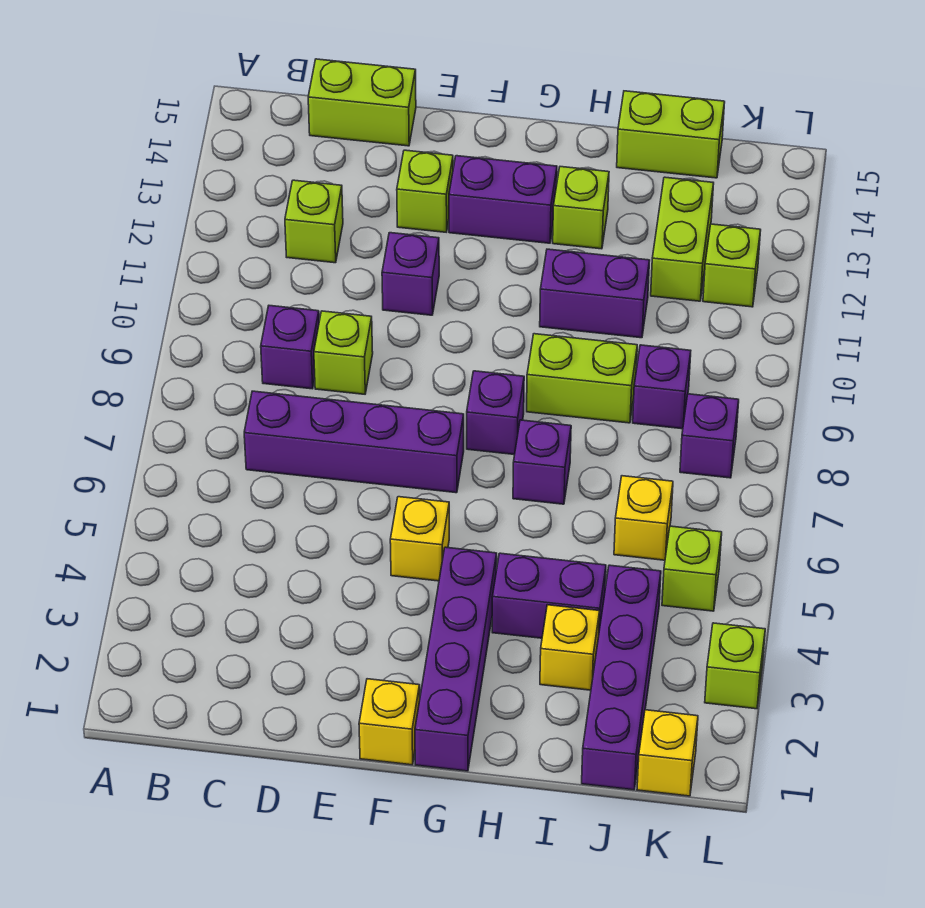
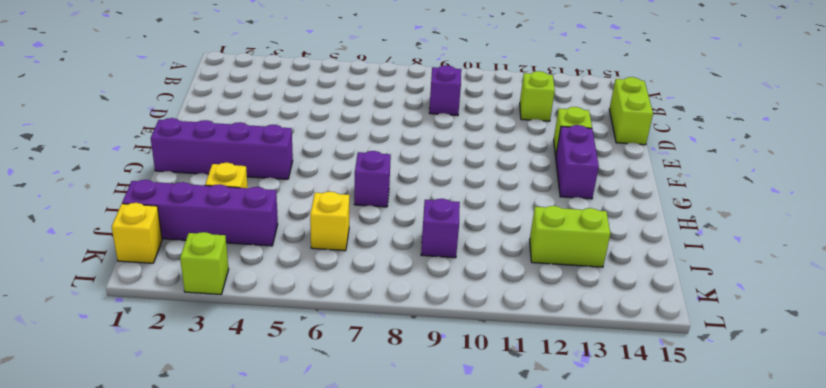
none -> purple brick C7:F7 level 1
none -> lime brick D9 level 1
none -> purple brick E11 level 1

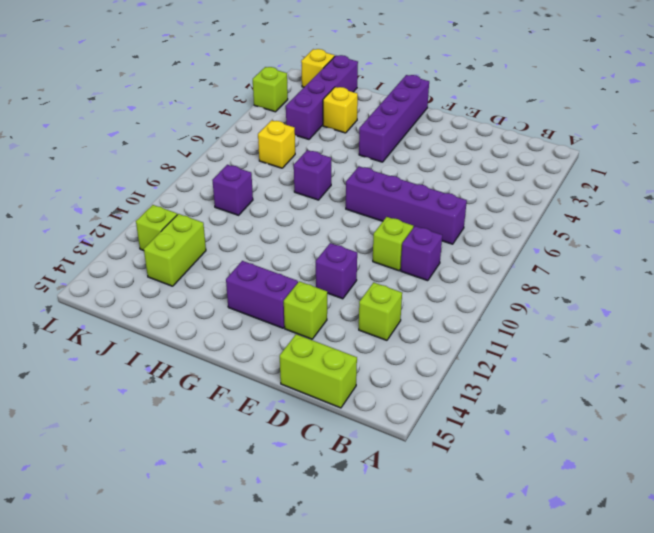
none -> yellow brick F1 level 1
none -> yellow brick F5 level 1
none -> purple brick G8 level 1

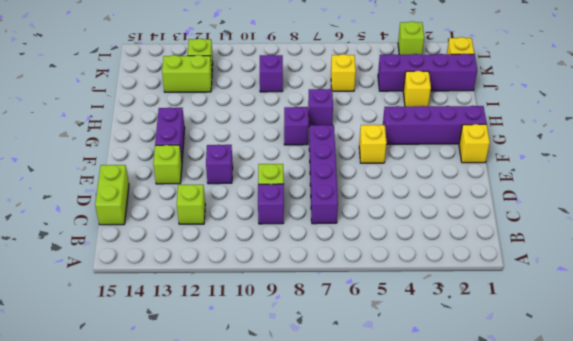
none -> purple brick H4:I4 level 1
none -> lime brick H9:I9 level 1
none -> purple brick H11:I11 level 1

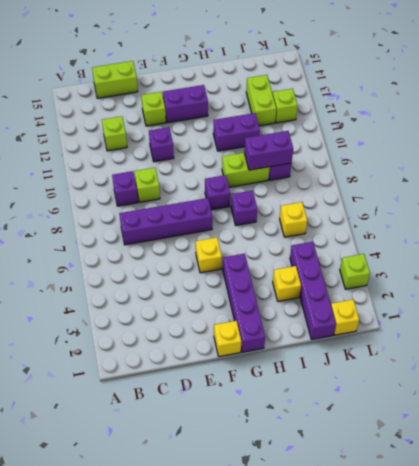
purple brick I9:J9 level 2 -> purple brick H4:I4 level 1
none -> lime brick H13 level 1
none -> lime brick I15:J15 level 1
none -> lime brick K5 level 1

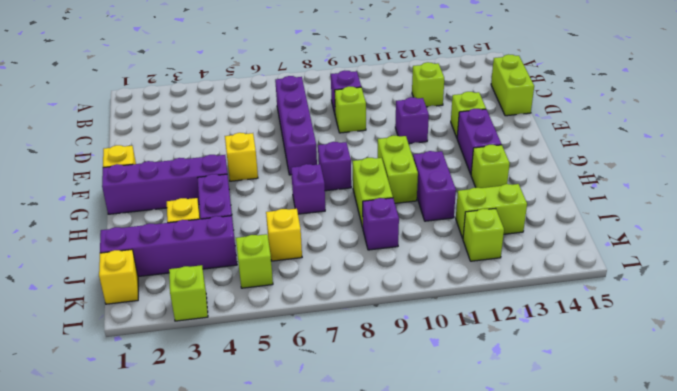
lime brick G10:H10 level 1 -> lime brick I15:J15 level 1
none -> purple brick K8 level 1

